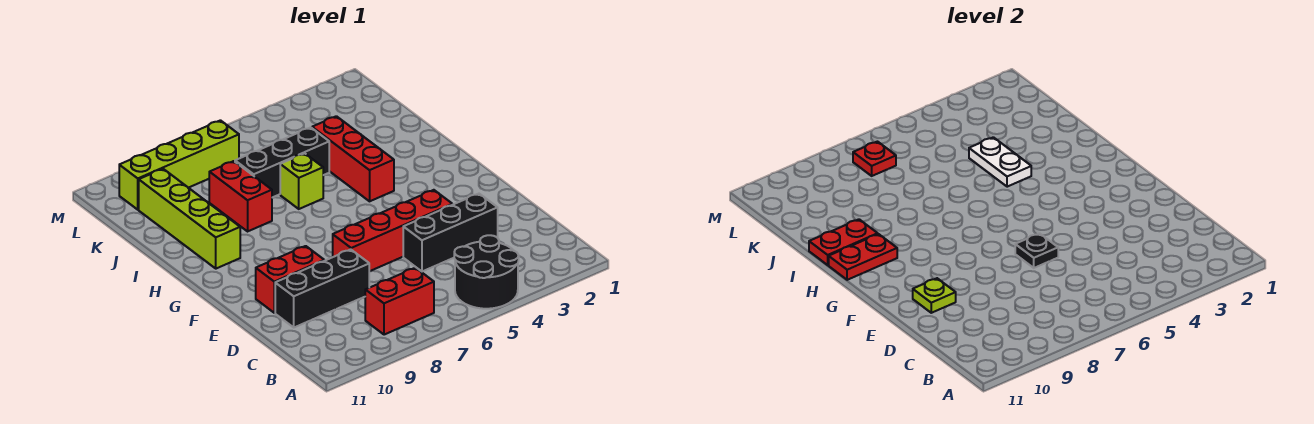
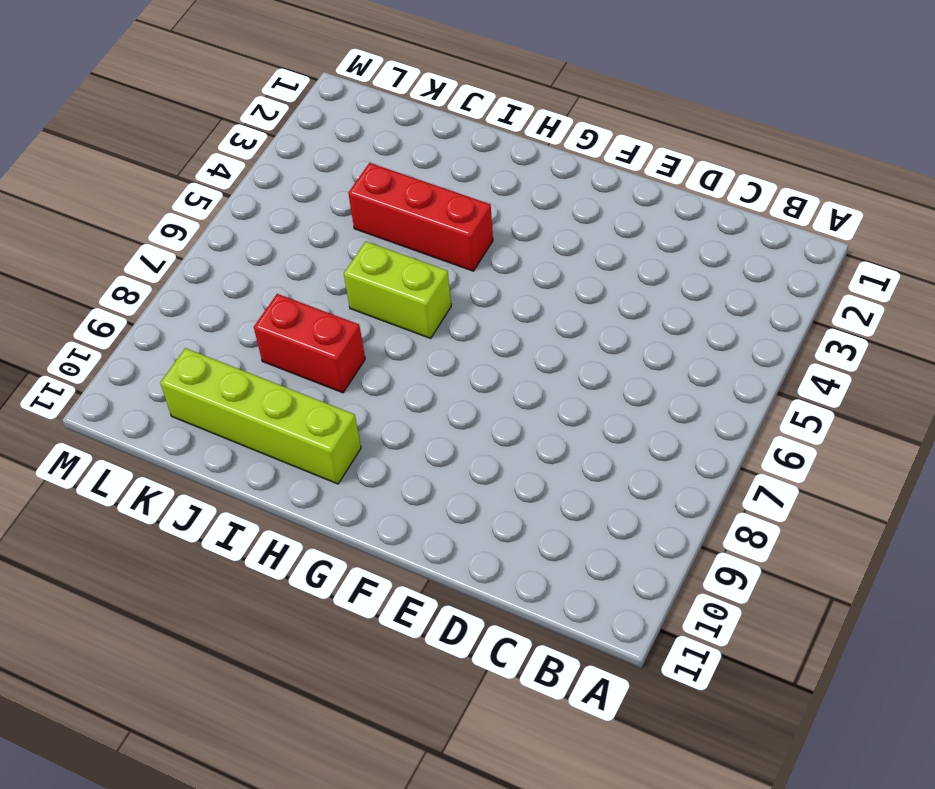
lime brick H6:I6 level 1 -> lime brick I6 level 1
none -> black round brick A4:B5 level 1
none -> red brick B7:B8 level 1
none -> black brick D3:D5 level 1

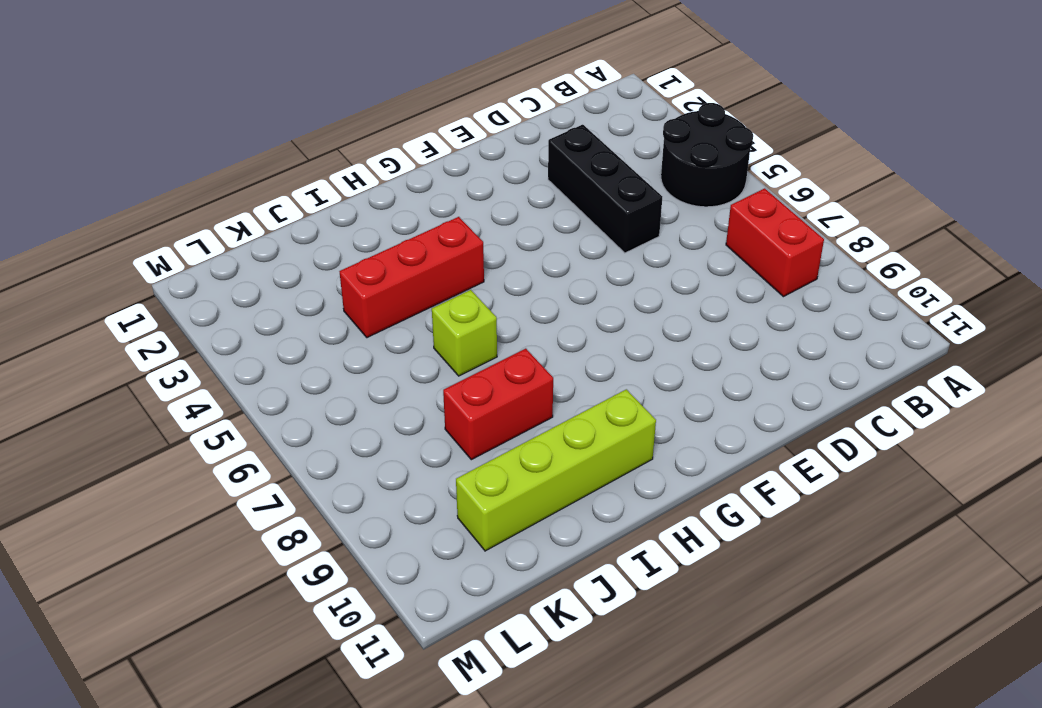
none -> black brick D8:D10 level 1
none -> red brick E4:E7 level 1
none -> red brick E9:E10 level 1

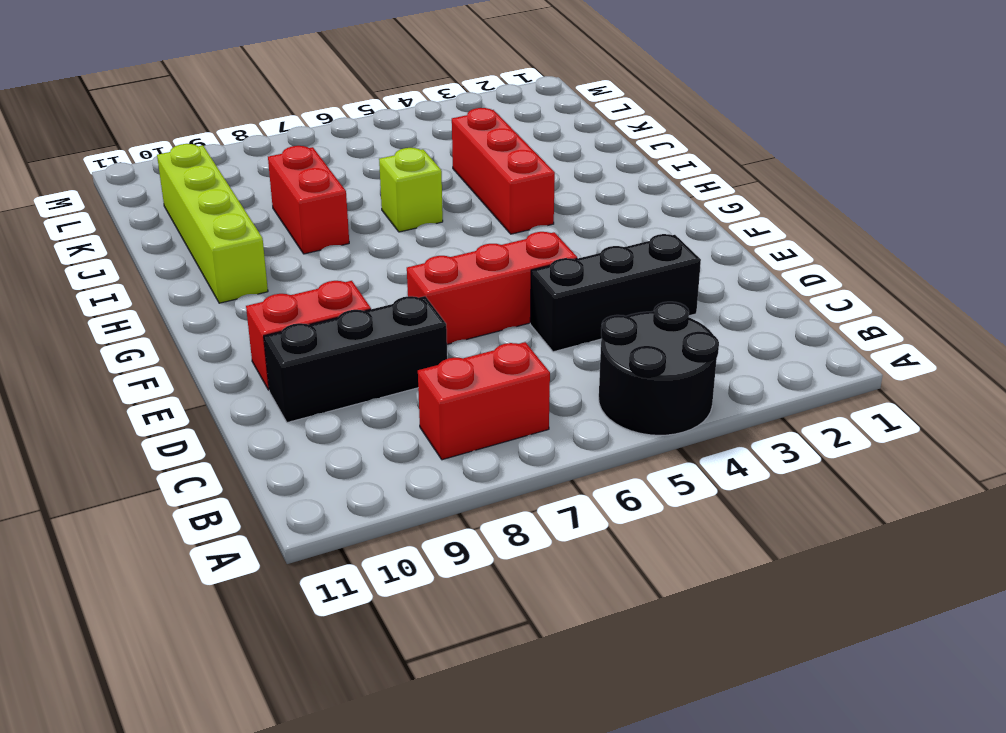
red brick E5:E7 level 1 -> red brick E4:E7 level 1
none -> black brick J5:J7 level 1
none -> lime brick L7:L10 level 1
none -> black plate E6 level 2

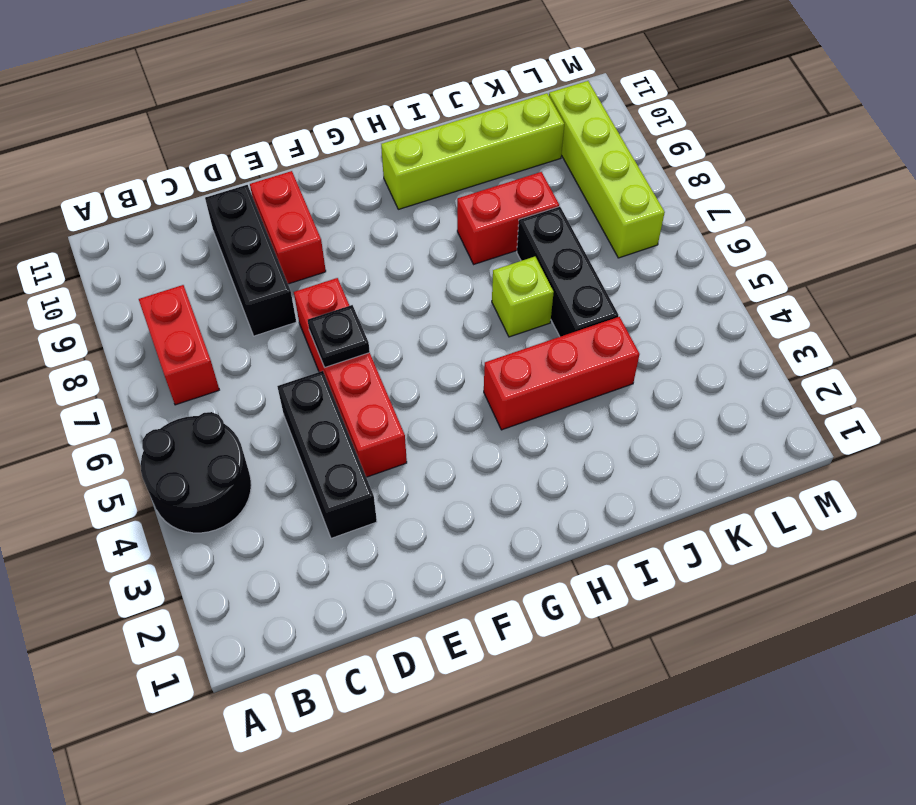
none -> lime plate E10 level 2
none -> red plate H10:H11 level 2
none -> white plate I4:J4 level 2

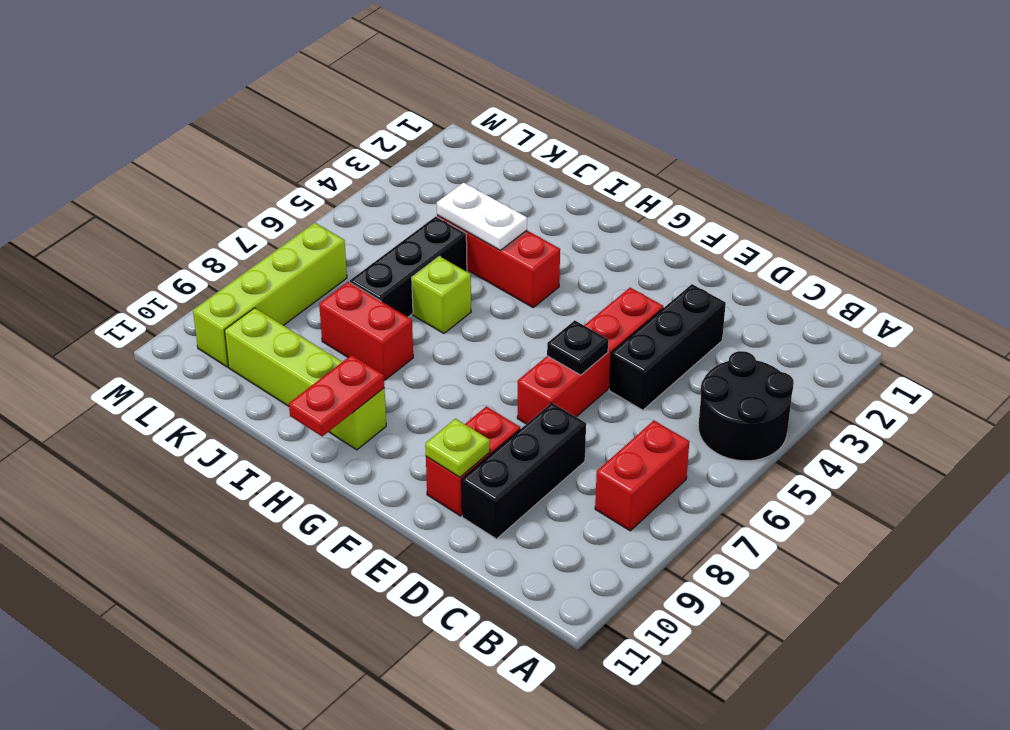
none -> red plate I10:I11 level 2
none -> red plate L7 level 2

